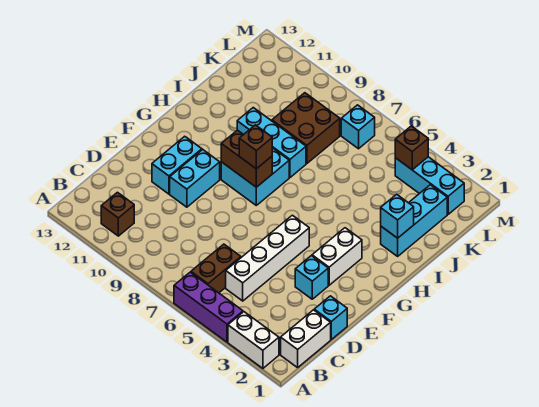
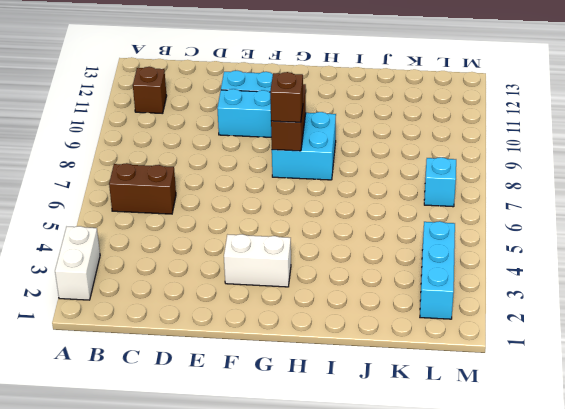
none -> purple brick A4:A6 level 1
none -> white brick B1:C1 level 1
none -> white brick C5:F5 level 1

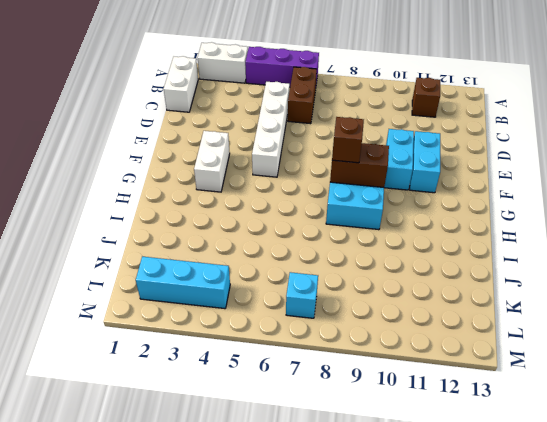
none -> cyan brick D1 level 1
none -> cyan brick E3 level 1
none -> cyan brick I2:K2 level 1

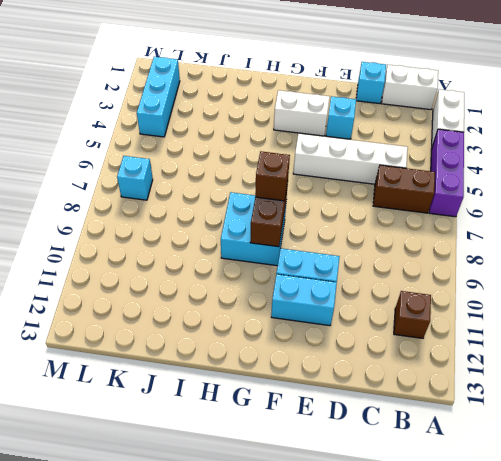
none -> cyan brick I2:K2 level 1
none -> cyan brick I8:I10 level 1
none -> brown brick J8:K9 level 1

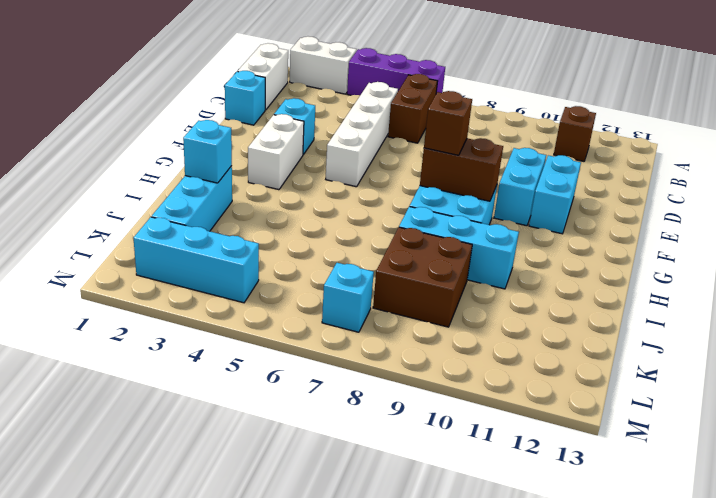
none -> brown brick L4 level 2

